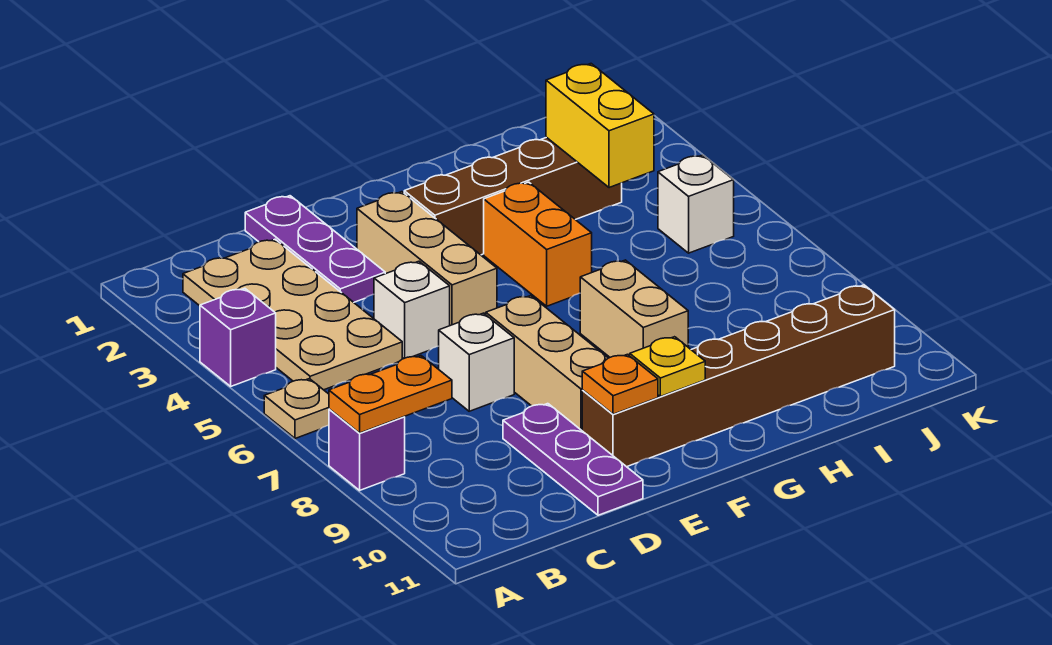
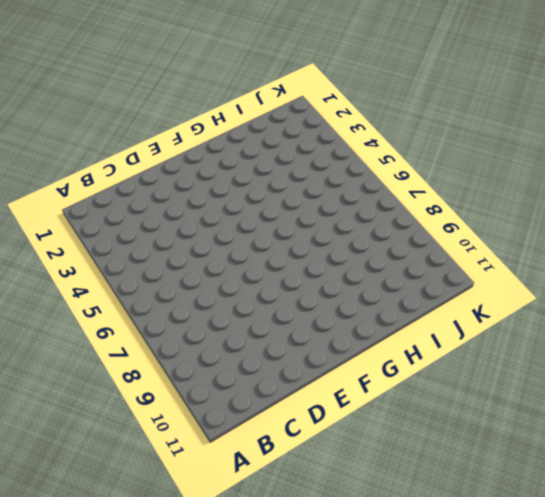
none -> purple brick A4 level 1
none -> tan plate A6 level 1
none -> purple brick A8 level 1

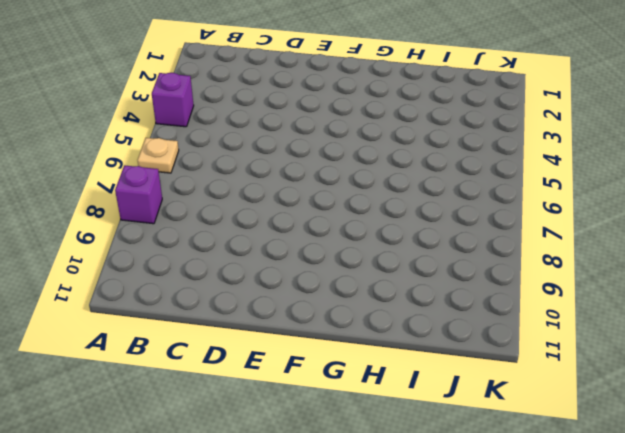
none -> tan plate B2:C5 level 1
none -> purple plate D1:D3 level 1
none -> white brick D5 level 1

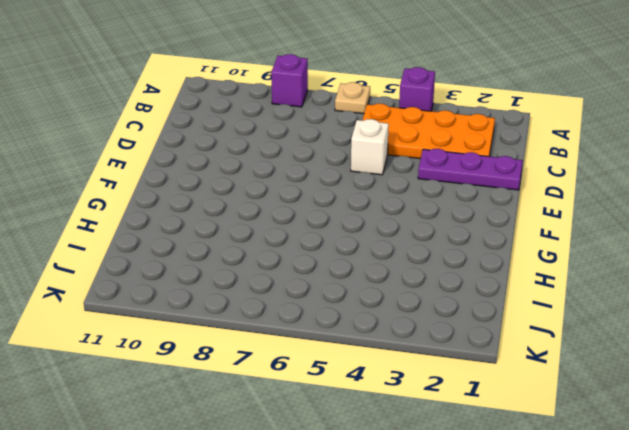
orange plate B2:C5 level 1 -> tan plate B2:C5 level 1
none -> white brick D7 level 1
none -> purple plate D9:D11 level 1
none -> tan brick E3:E5 level 1

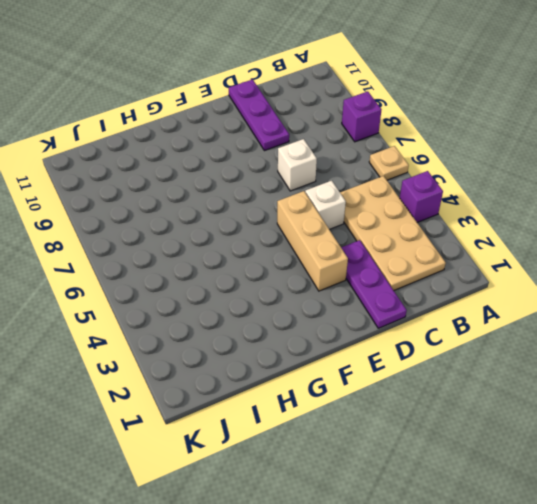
none -> tan brick E7:E9 level 1
none -> brown brick E10:J10 level 1
none -> brown brick F3:I3 level 1

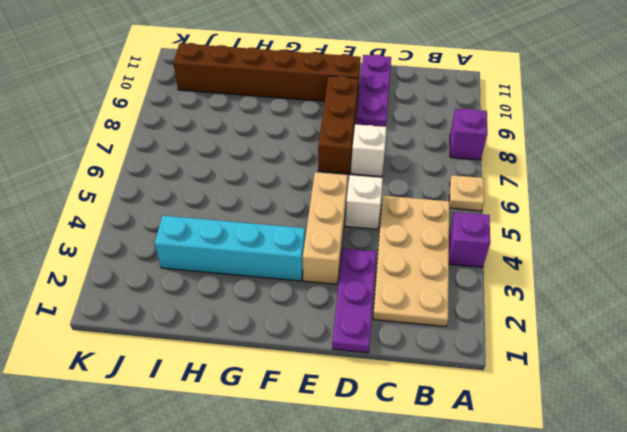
brown brick E7:E9 level 1 -> tan brick E7:E9 level 1
cyan brick F3:I3 level 1 -> brown brick F3:I3 level 1
none -> orange brick G4:G5 level 1
none -> tan brick G7:G8 level 1
none -> white brick J5 level 1

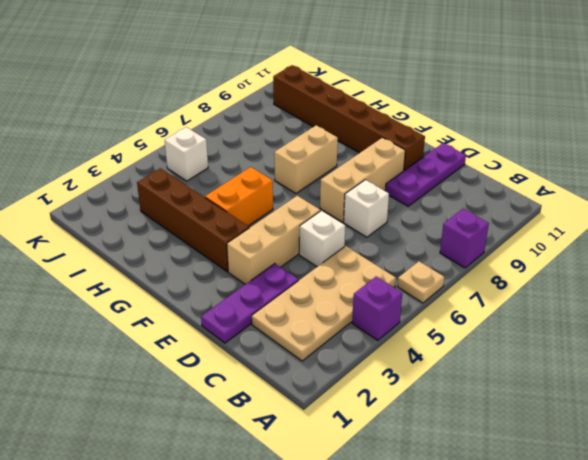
none -> orange plate A8:B8 level 2
none -> orange plate E10 level 2
none -> yellow plate F10 level 2

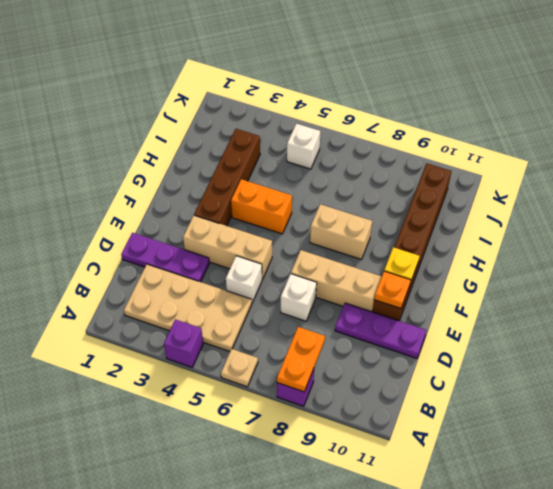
none -> yellow brick I3:I4 level 2

